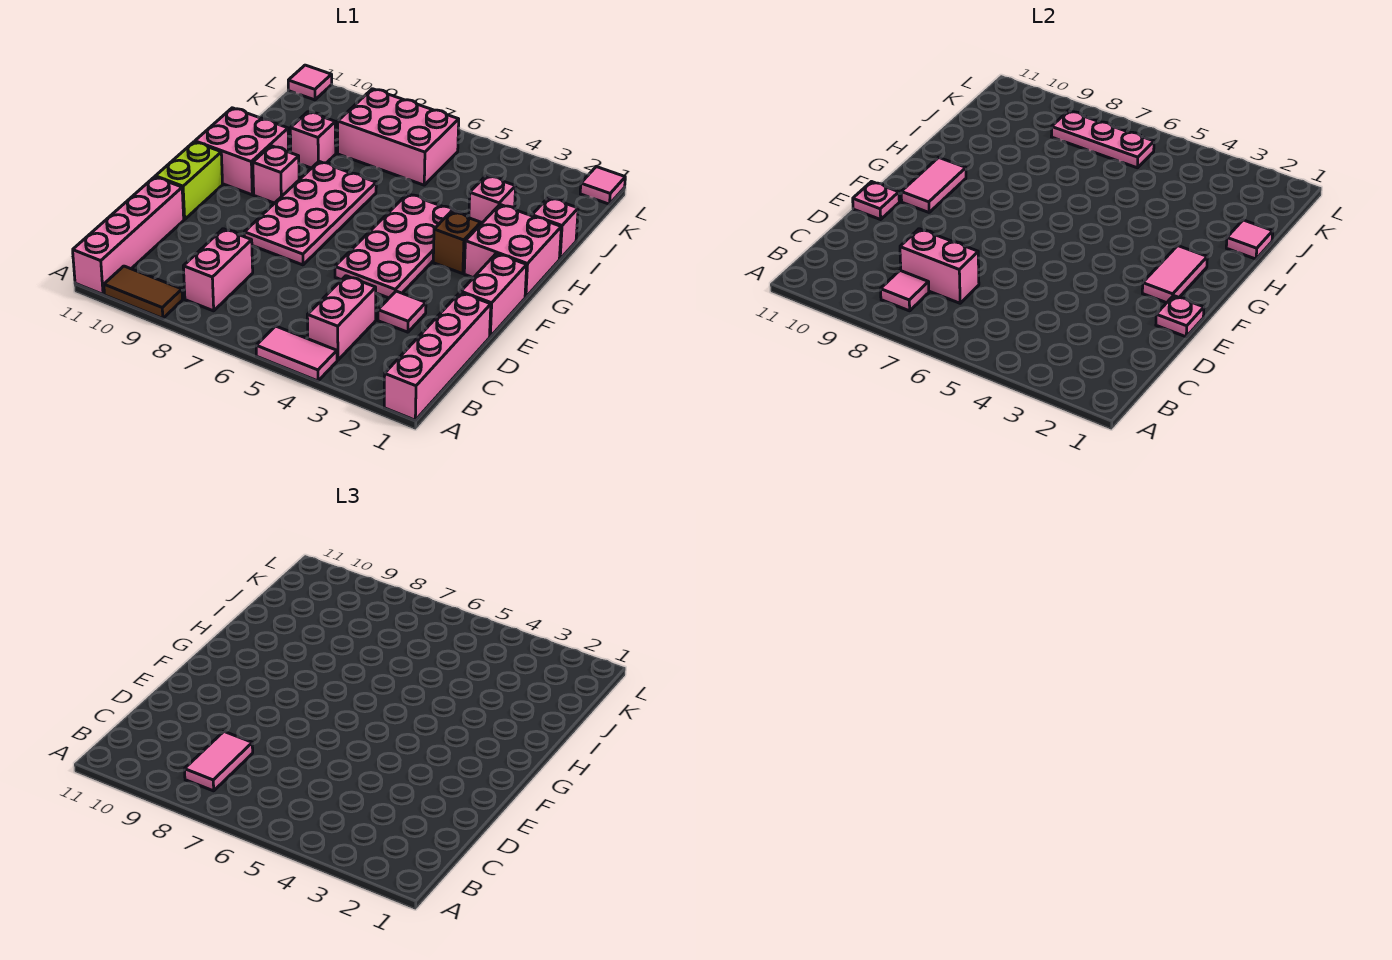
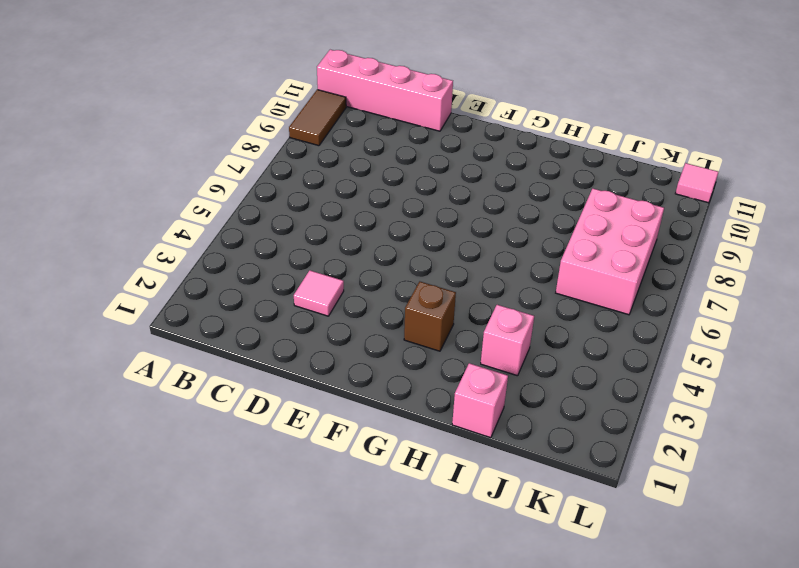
none -> pink brick A1:D1 level 1
none -> pink tile A4:A5 level 1
none -> pink brick B4:C4 level 1
none -> pink brick B8:C8 level 1

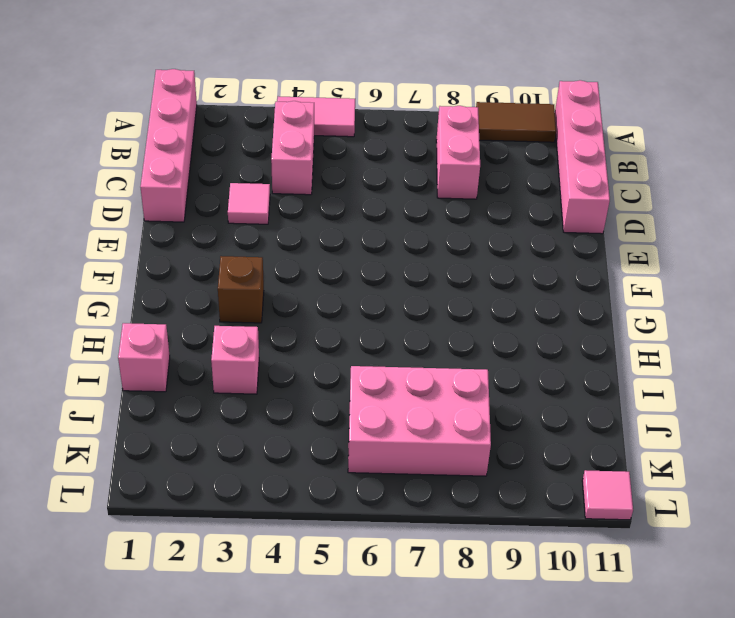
none -> pink brick E1:F1 level 1
none -> pink plate E4:H5 level 1
none -> pink plate E7:H8 level 1
none -> lime brick E11:F11 level 1

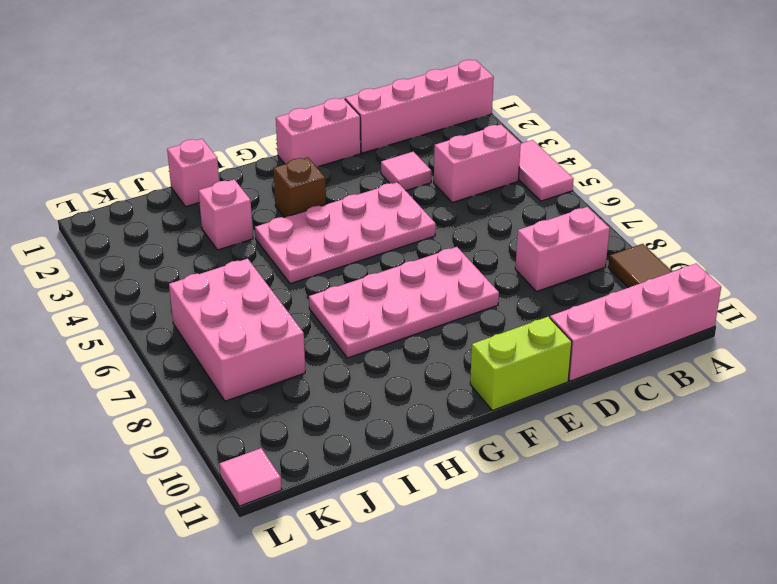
none -> pink brick G1:H2 level 1
none -> pink brick G9 level 1
none -> pink brick G10:H11 level 1
none -> pink brick I9 level 1

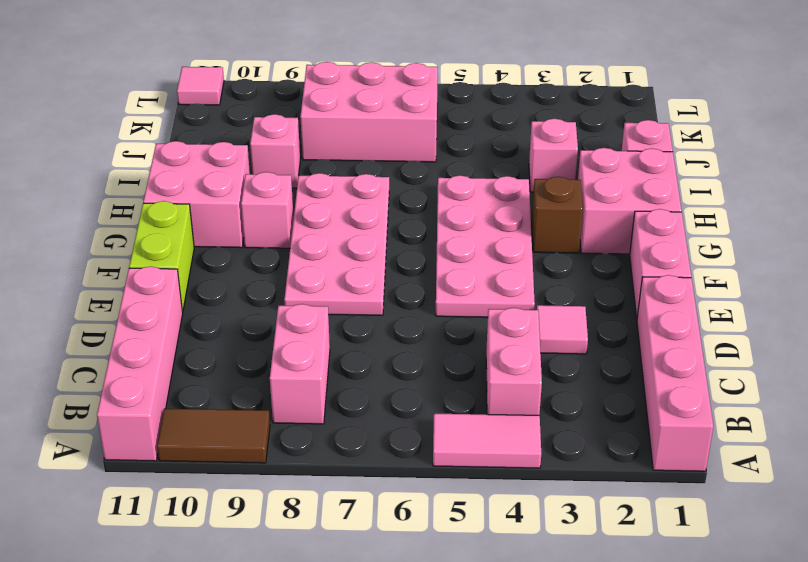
none -> pink tile L1 level 1
none -> pink tile B8 level 2
none -> pink brick C7:C8 level 2
none -> pink plate E1 level 2

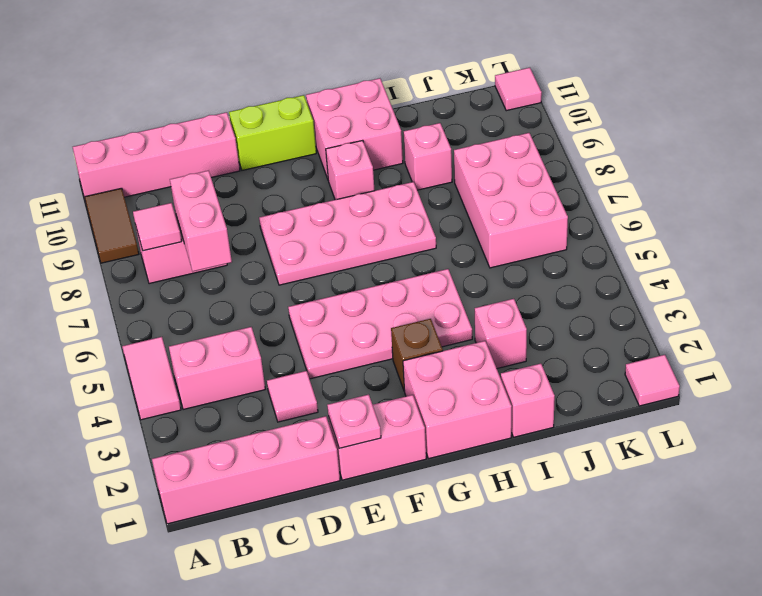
none -> pink plate E11 level 2
none -> pink tile F2:G2 level 2
none -> pink tile F10:G10 level 2
none -> pink tile I1 level 2

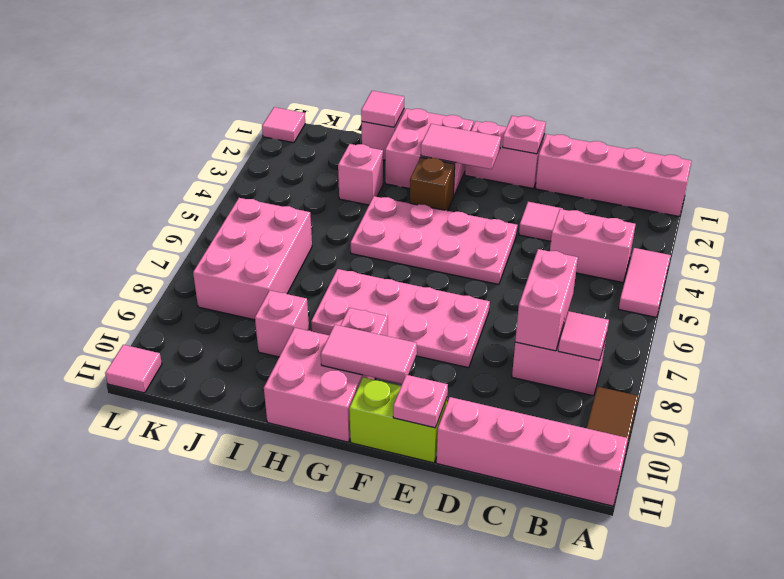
none -> pink plate K6:K8 level 2
none -> pink tile B8:C8 level 3

